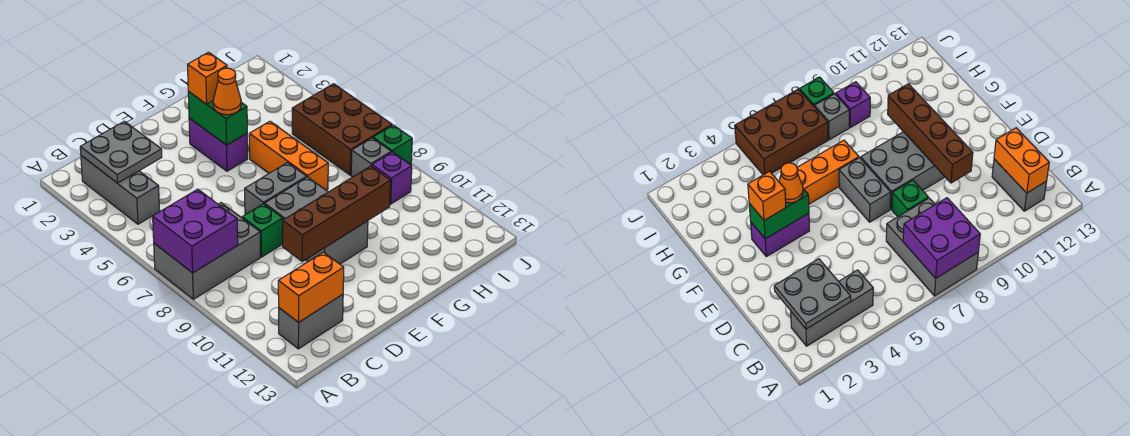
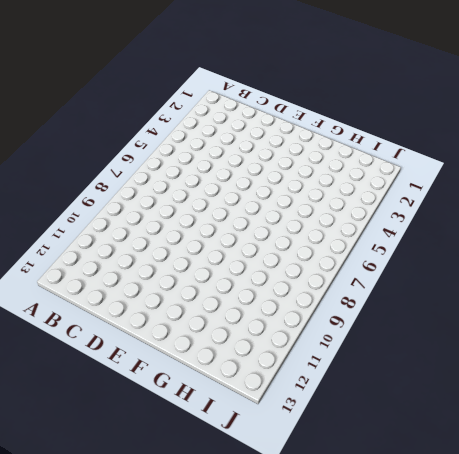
none -> grey brick A7:C8 level 1
none -> grey brick B2:B4 level 1
none -> grey brick B12:C12 level 1

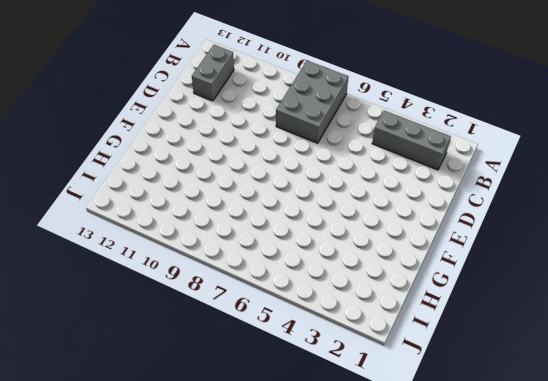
none -> green brick D8 level 1
none -> grey brick E7:F7 level 1
none -> grey brick E8:F10 level 1

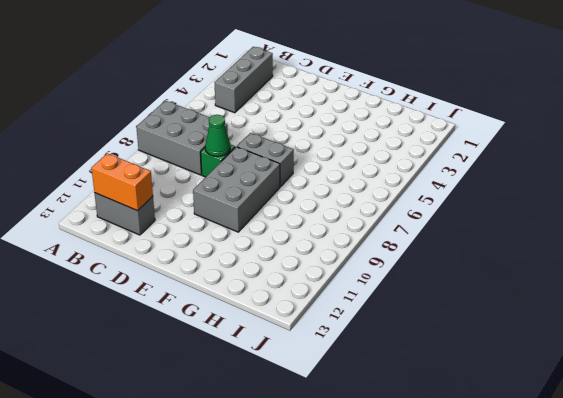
green cone D8 level 2 -> none
none -> purple brick F3:F4 level 1
none -> orange brick G5:G7 level 1
none -> brown brick I5:J7 level 1

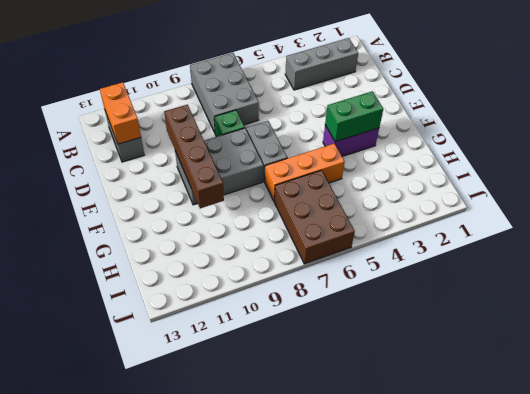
brown brick H6:J7 level 1 -> brown brick I5:J7 level 1
none -> grey brick I8 level 1
none -> purple brick I9 level 1
none -> green brick J8 level 1

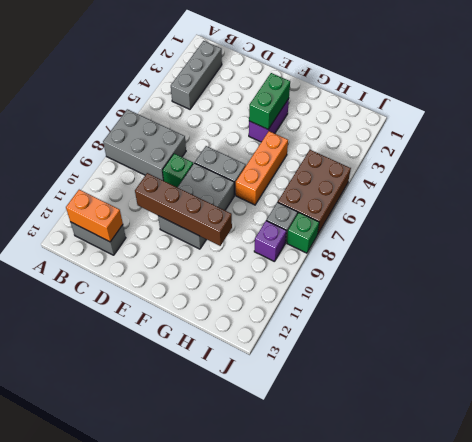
none -> purple brick A7:B8 level 2
none -> grey plate B2:C3 level 2
none -> orange brick F3 level 3

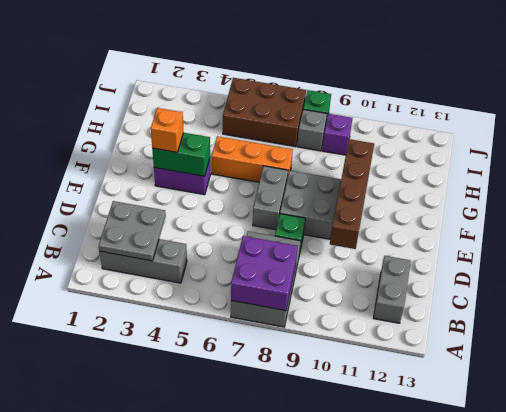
none -> orange brick B12:C12 level 2
none -> orange cone F4 level 3

